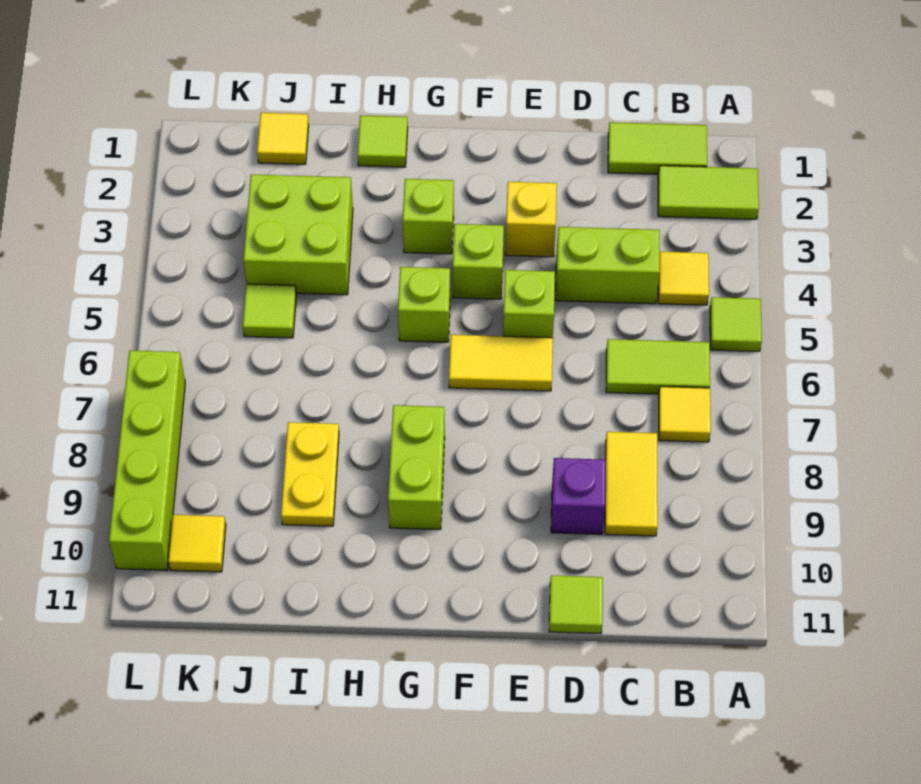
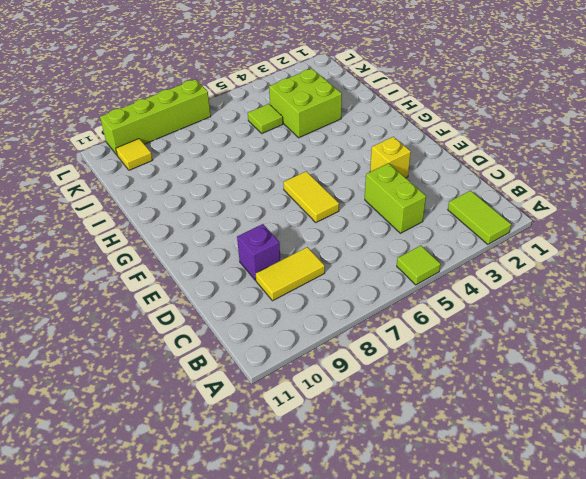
none -> lime tile B1:C1 level 1
none -> yellow tile B4 level 1
none -> lime tile B6:C6 level 1

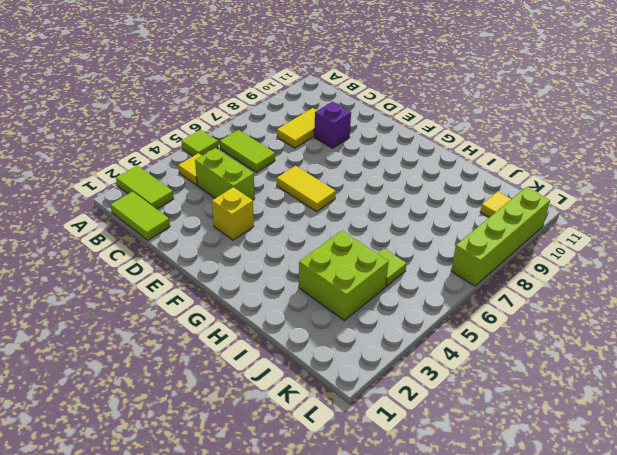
none -> yellow tile B7 level 1
none -> lime tile D11 level 1
none -> lime brick E5 level 1

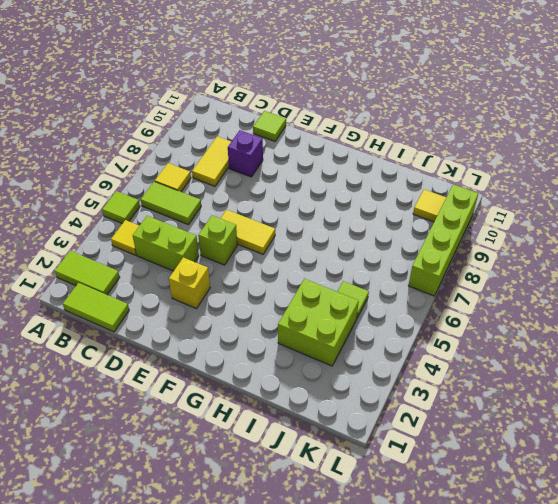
none -> lime brick F4 level 1
none -> lime brick G3 level 1
none -> lime brick G5 level 1

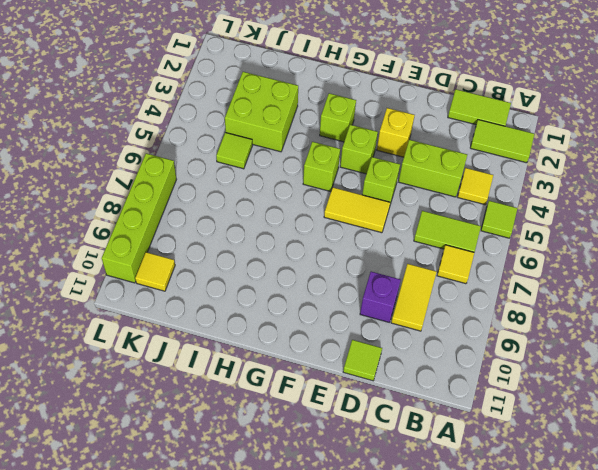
none -> lime brick G8:G9 level 1
none -> lime tile H1 level 1
none -> yellow plate I8:I9 level 1

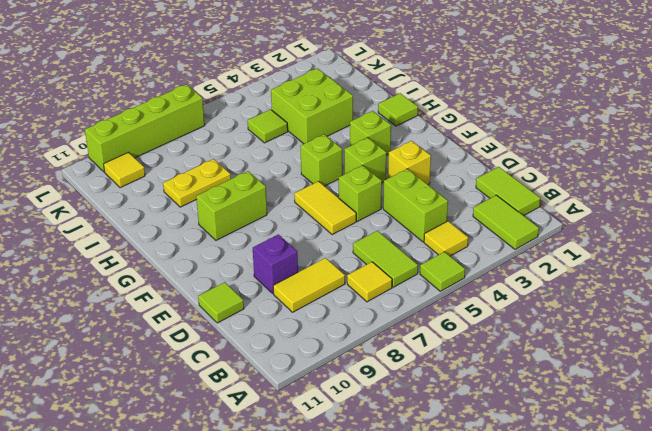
none -> yellow tile J1 level 1

